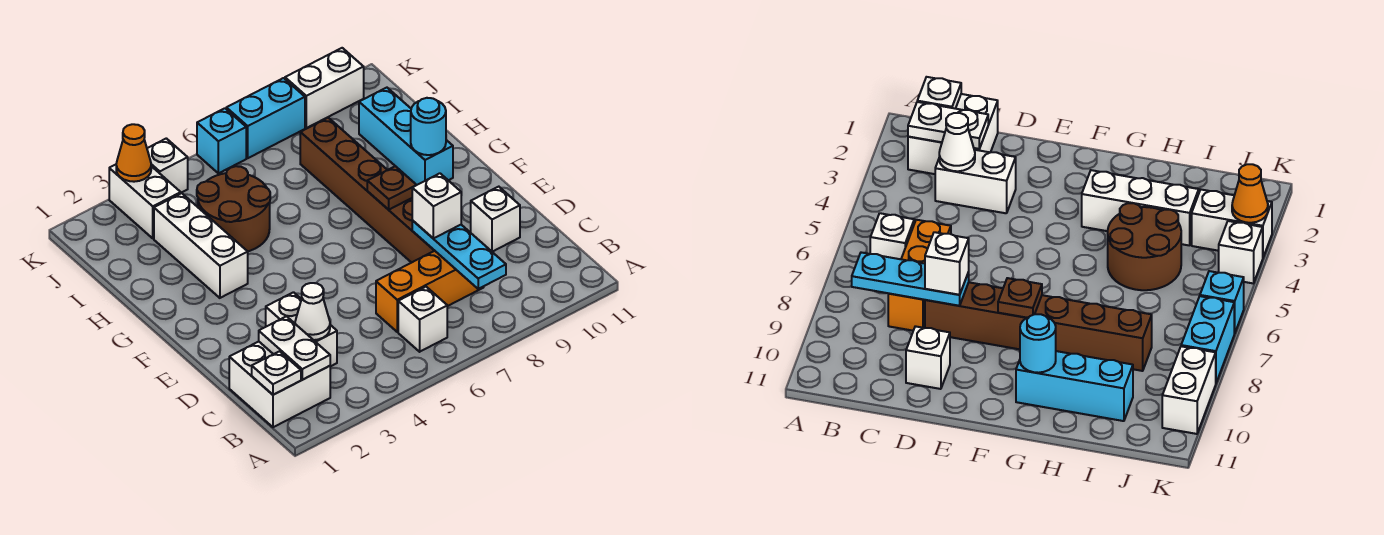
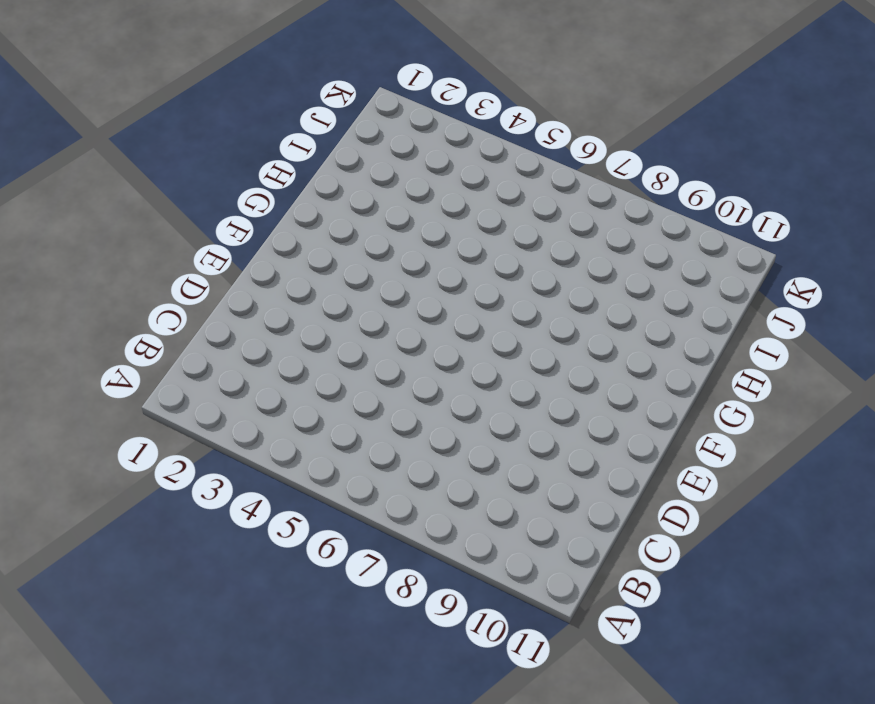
none -> white brick B1:C2 level 1
none -> white brick B6 level 1
none -> white brick C3:D3 level 1

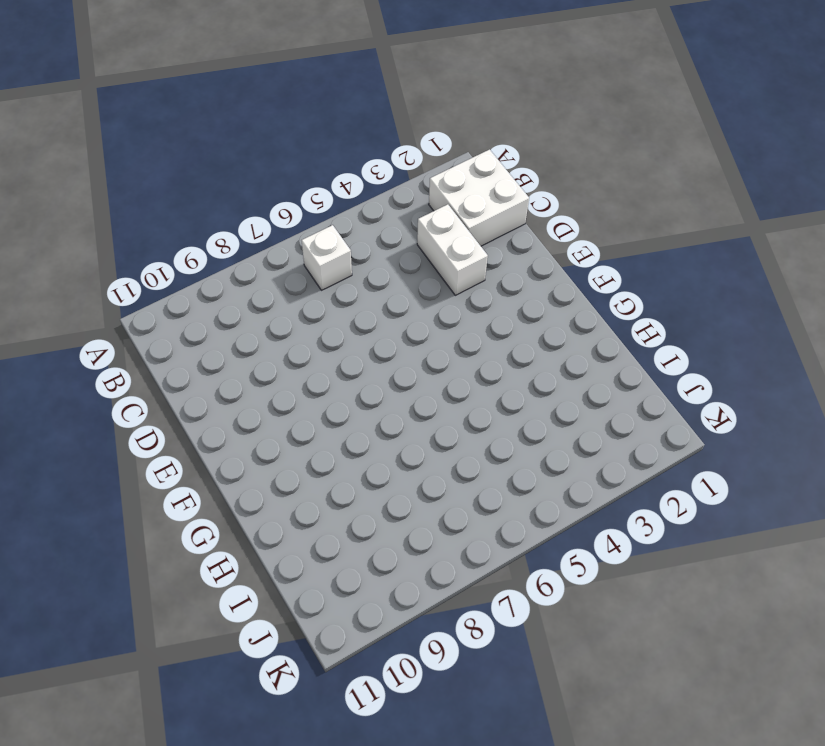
none -> orange brick C6:C8 level 1
none -> brown brick D8:I8 level 1
none -> white brick D10 level 1

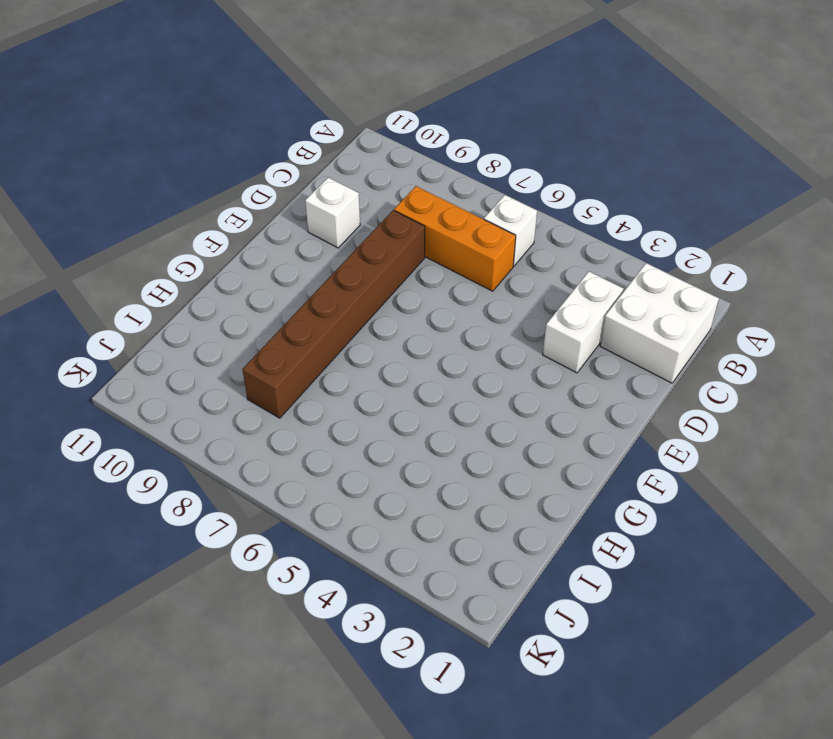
none -> white brick G3:I3 level 1
none -> cyan brick G10:I10 level 1
none -> brown round brick H4:I5 level 1

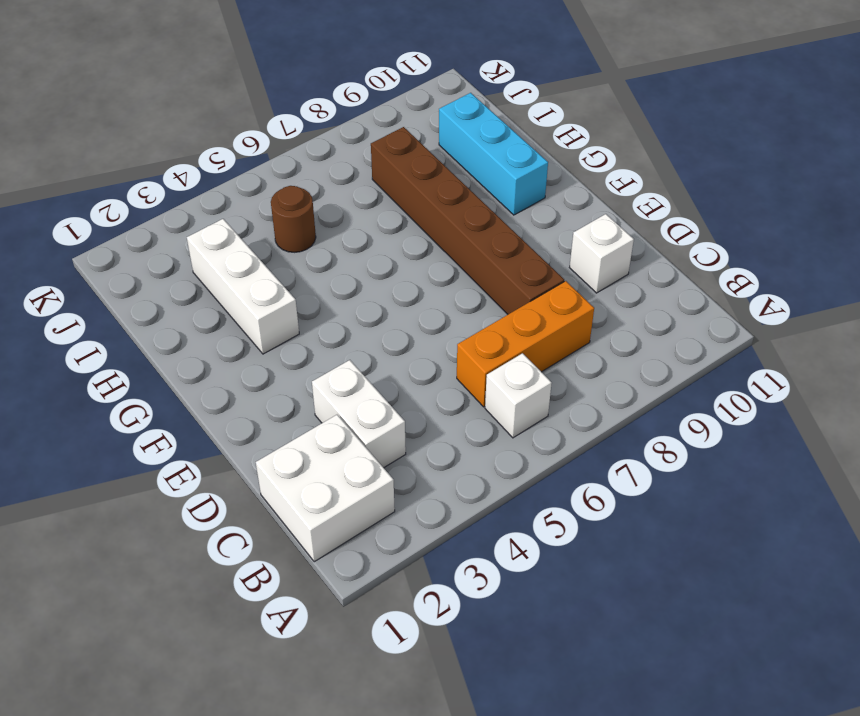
brown round brick I5 level 1 -> brown round brick H4:I5 level 1
none -> white brick J3:K3 level 1
none -> white brick K4 level 1
none -> cyan brick K6 level 1

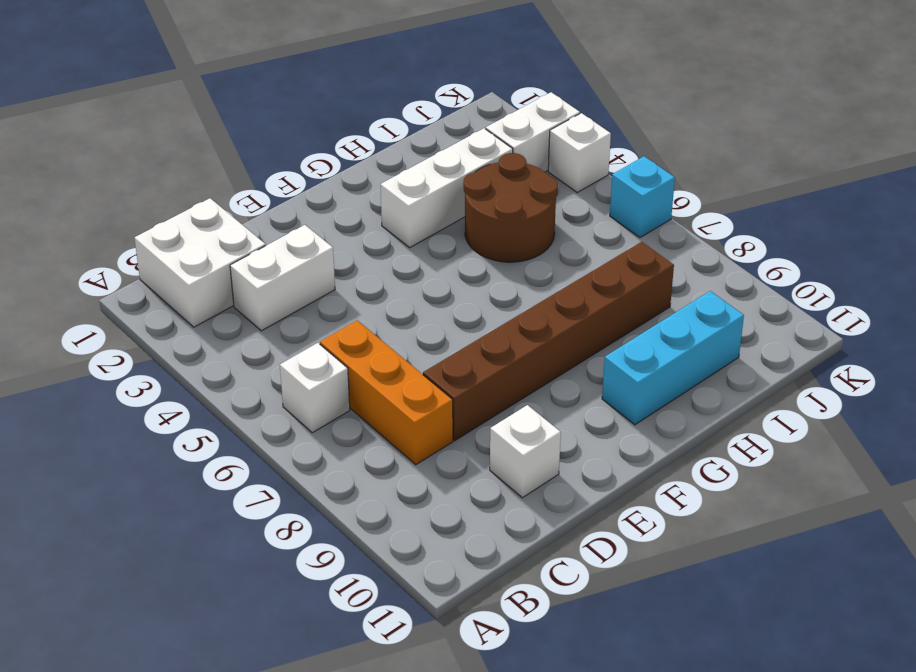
none -> cyan brick K7:K8 level 1
none -> white brick K9:K10 level 1
none -> white plate B1 level 2

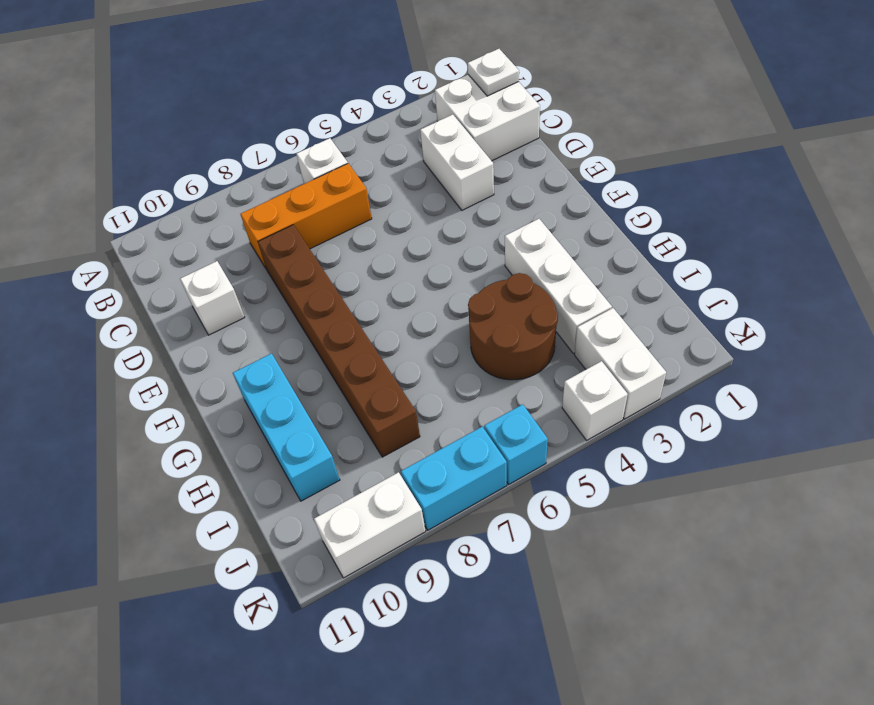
none -> white plate B2:C2 level 2
none -> cyan plate B8:D8 level 2
none -> white cone C3 level 2

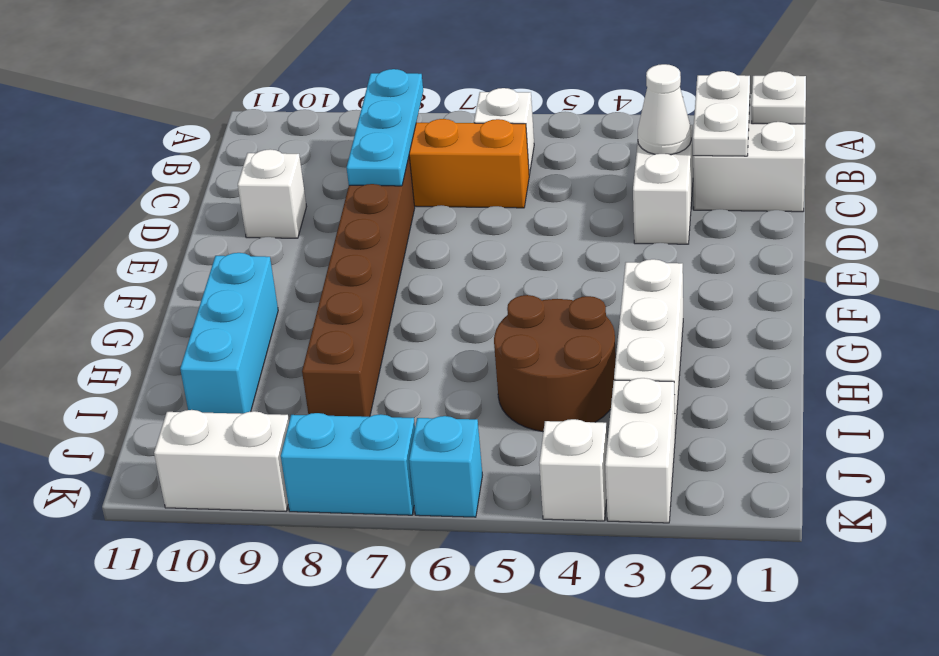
none -> brown plate F8 level 2
none -> cyan round brick G10 level 2
none -> orange cone K3 level 2

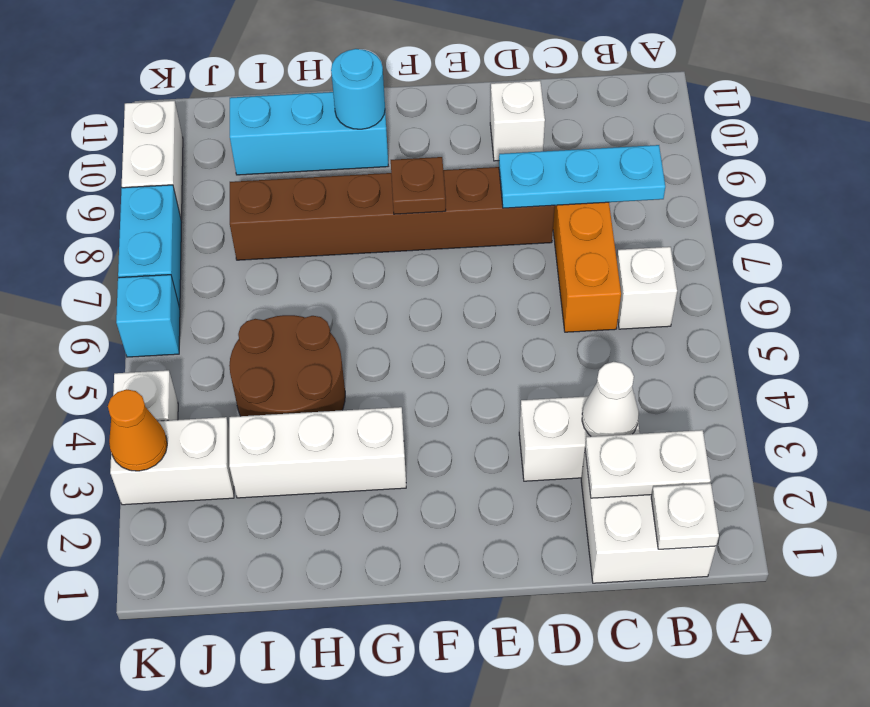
none -> white brick D8 level 3

